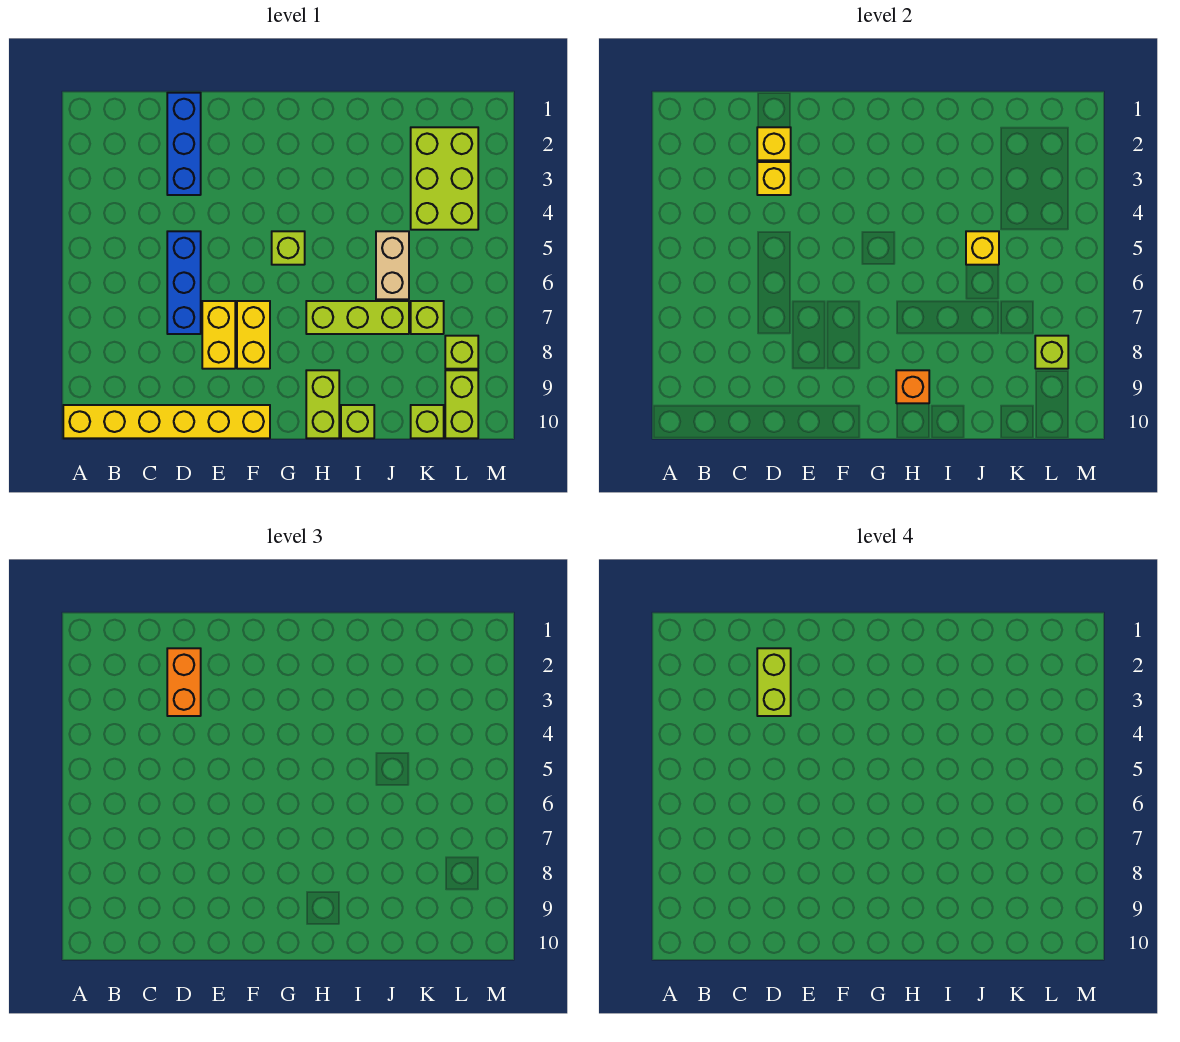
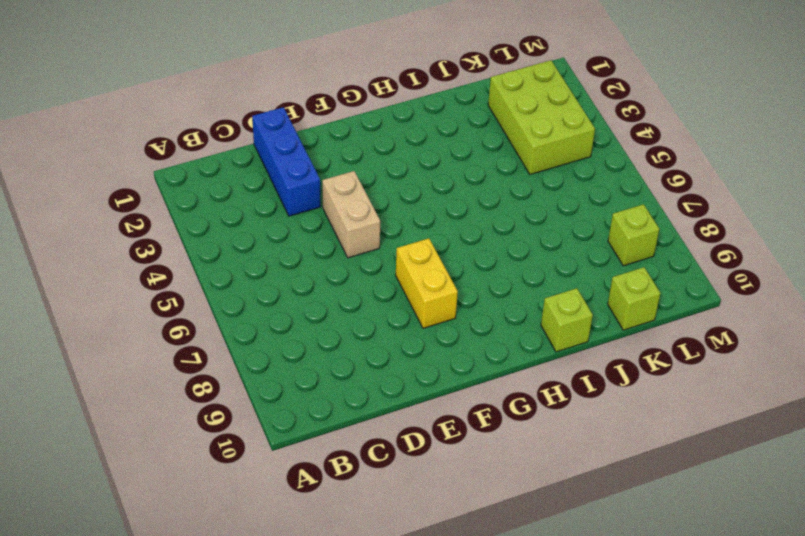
tan brick E4:E5 level 1 -> tan brick J5:J6 level 1
none -> yellow brick A10:F10 level 1
none -> blue brick D5:D7 level 1
none -> yellow brick E7:E8 level 1

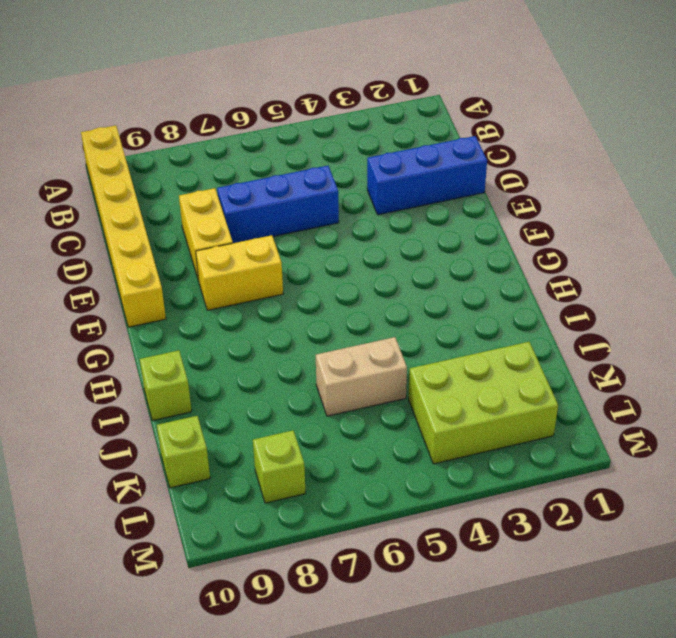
yellow brick D8:E8 level 1 -> yellow brick E7:E8 level 1
none -> lime brick G5 level 1
none -> lime brick H7:J7 level 1
none -> lime brick H9:H10 level 1

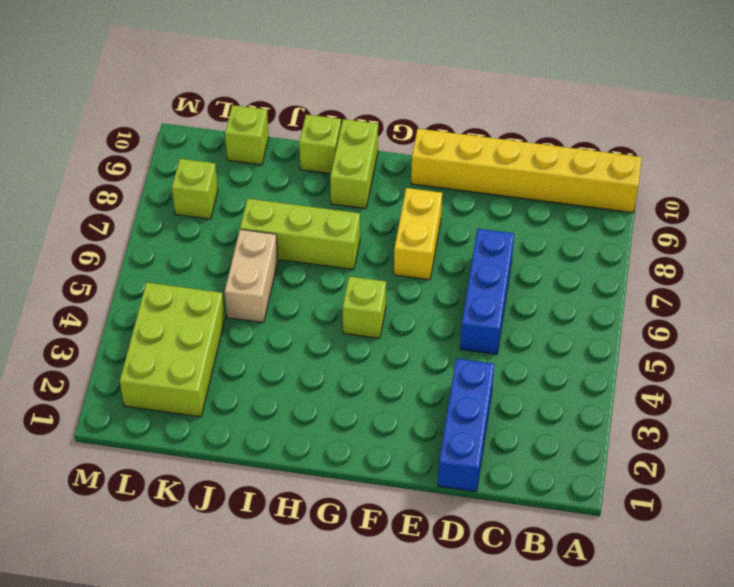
none -> yellow brick E7:E8 level 1
none -> lime brick K7 level 1
none -> lime brick L9:L10 level 1

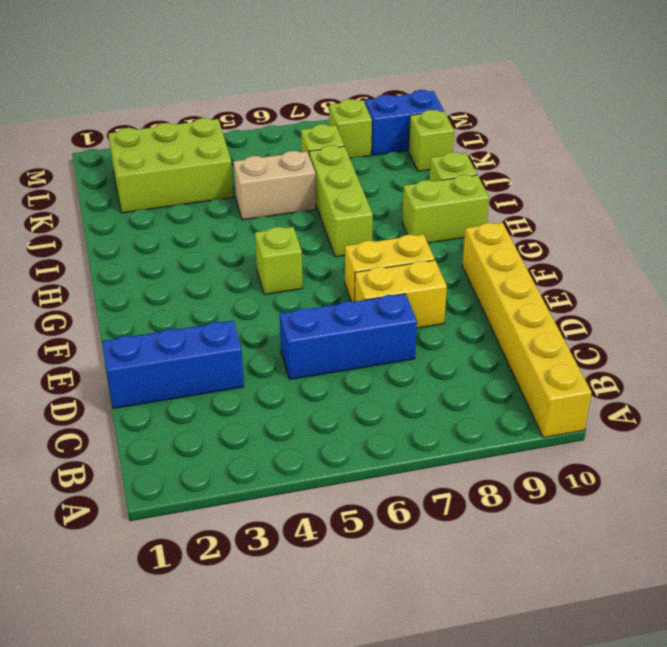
blue brick L9:L10 level 1 -> lime brick L9:L10 level 1
none -> yellow brick D2 level 2
none -> yellow brick D3 level 2
none -> orange brick H9 level 2

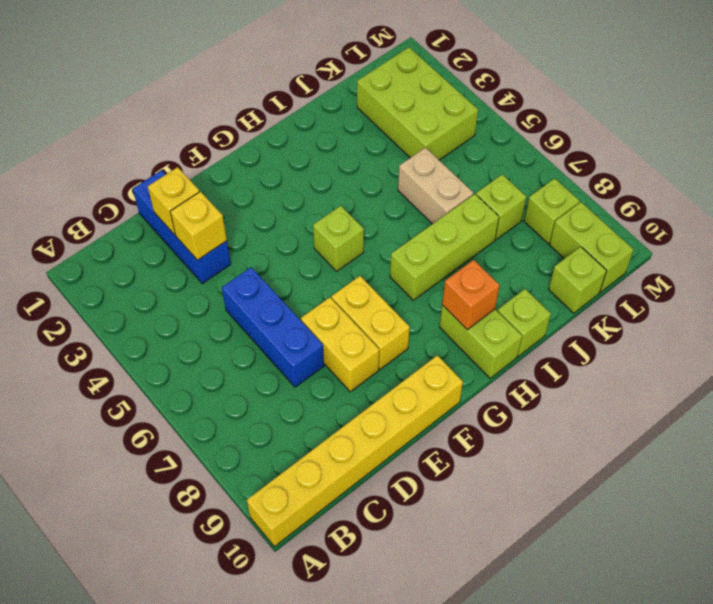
none -> yellow brick J5 level 2
none -> lime brick L8 level 2
none -> orange brick D2:D3 level 3

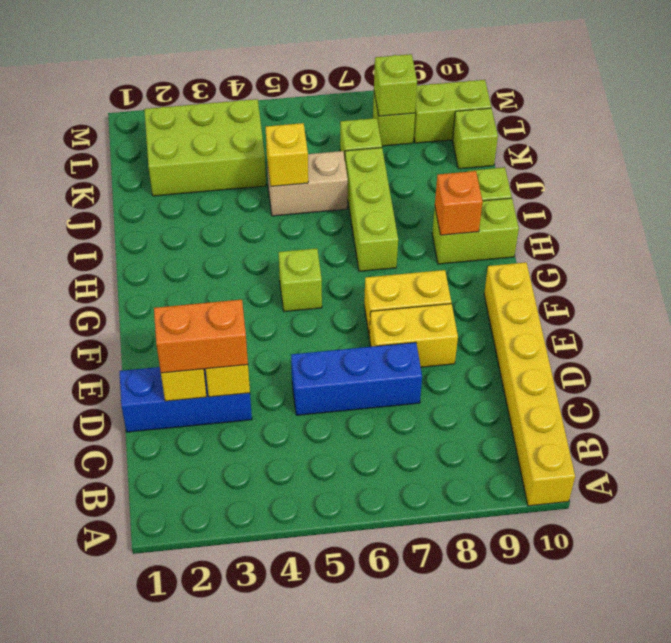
none -> lime brick D2:D3 level 4

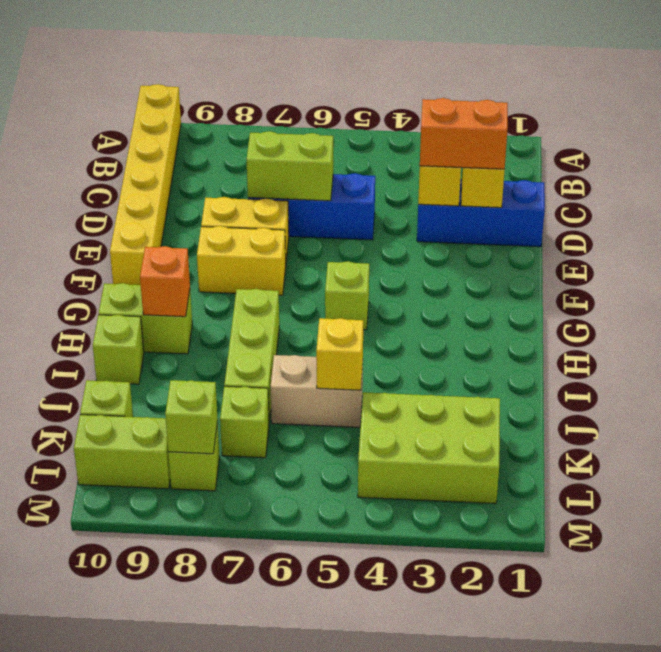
lime brick D6:D7 level 2 -> lime brick D2:D3 level 4

